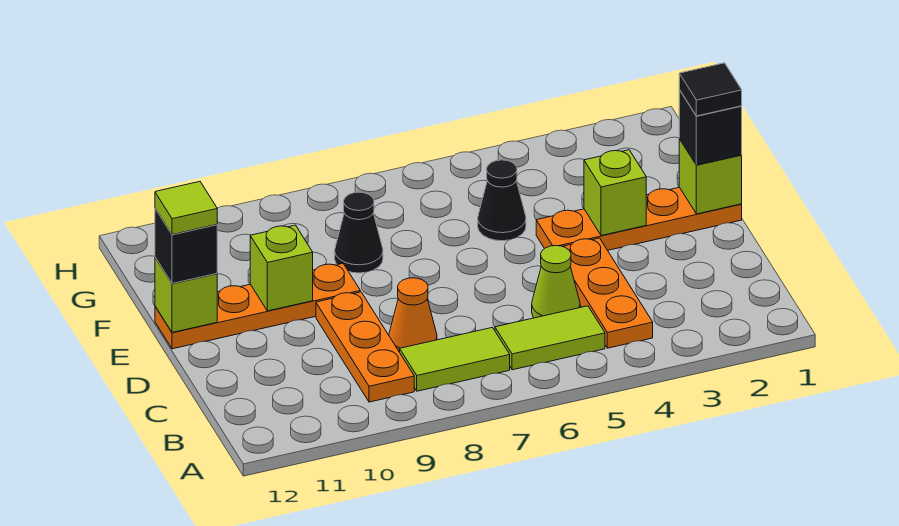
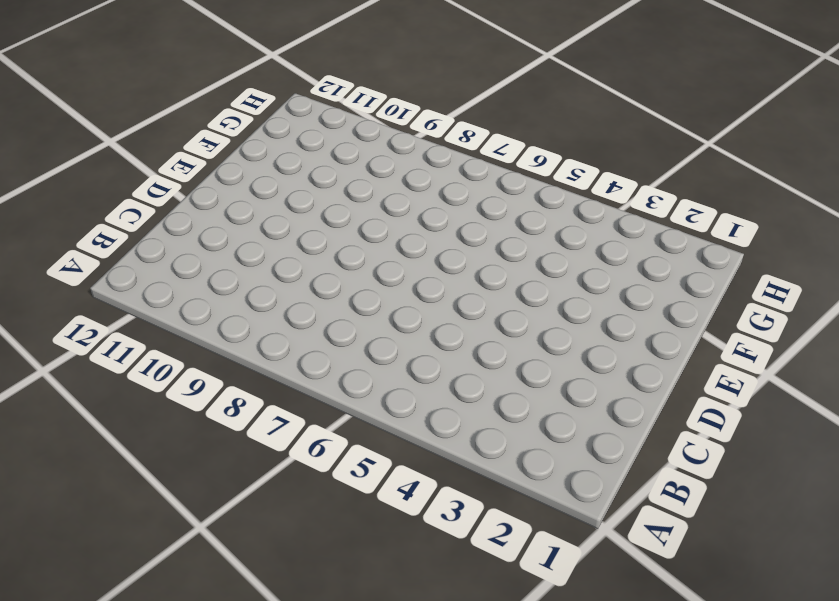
none -> orange plate B4:D4 level 1
none -> lime tile B5:B6 level 1
none -> lime tile B7:B8 level 1

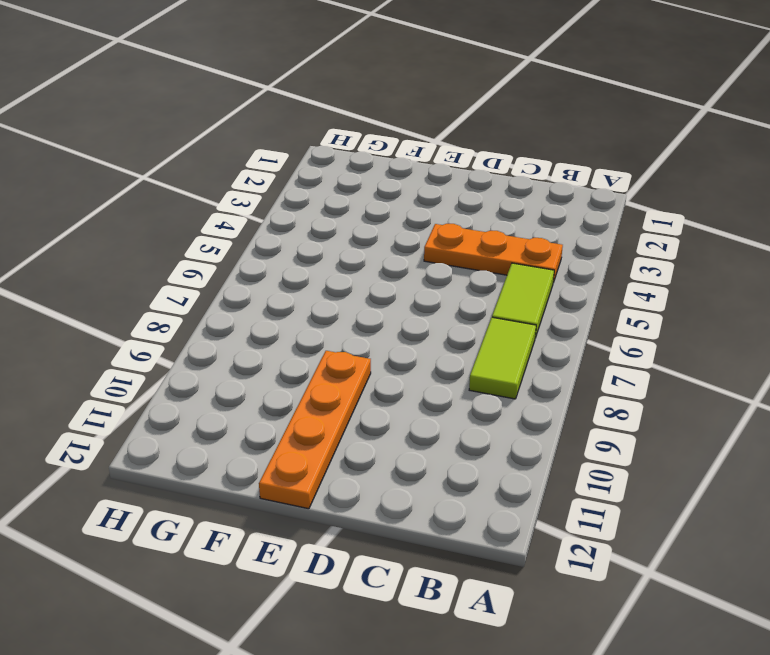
none -> orange plate B9:D9 level 1
none -> lime cone C5 level 1
none -> orange cone C8 level 1

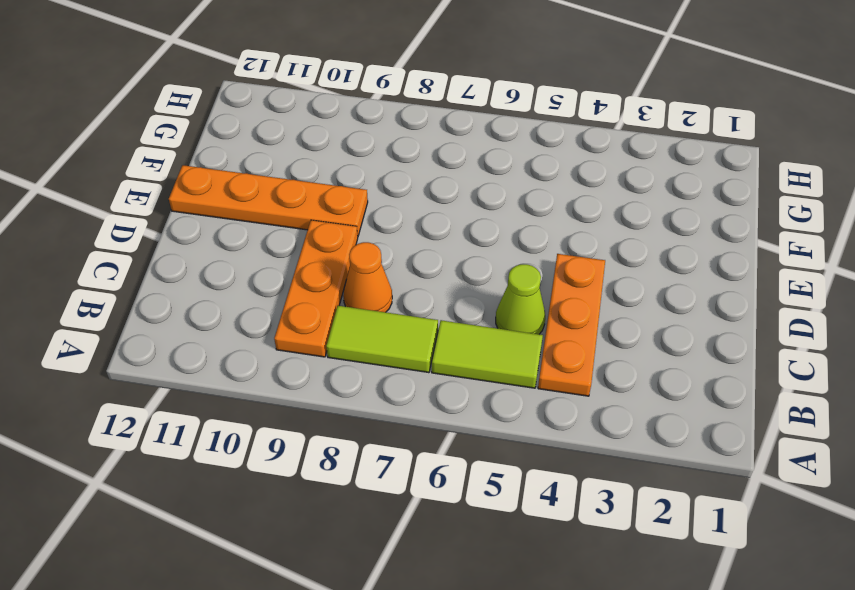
none -> orange plate E1:E4 level 1
none -> black cone F5 level 1
none -> black cone F8 level 1

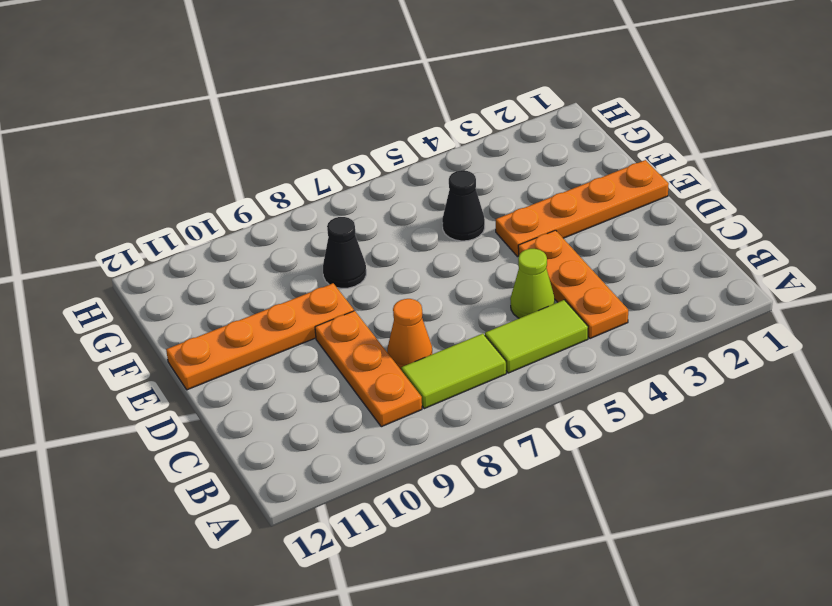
none -> lime brick E1 level 2
none -> lime brick E3 level 2
none -> lime brick E10 level 2

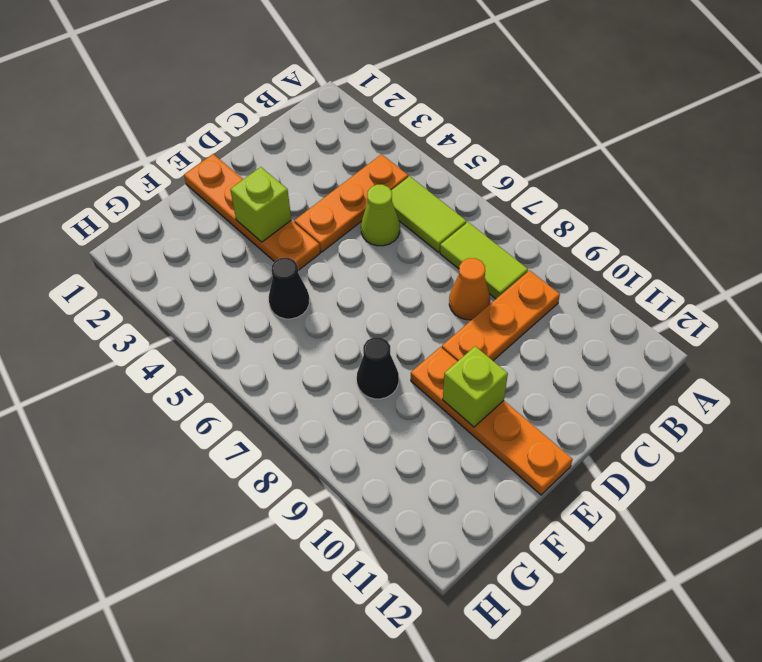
none -> lime brick E1 level 2
none -> lime brick E12 level 2
none -> black brick E1 level 3

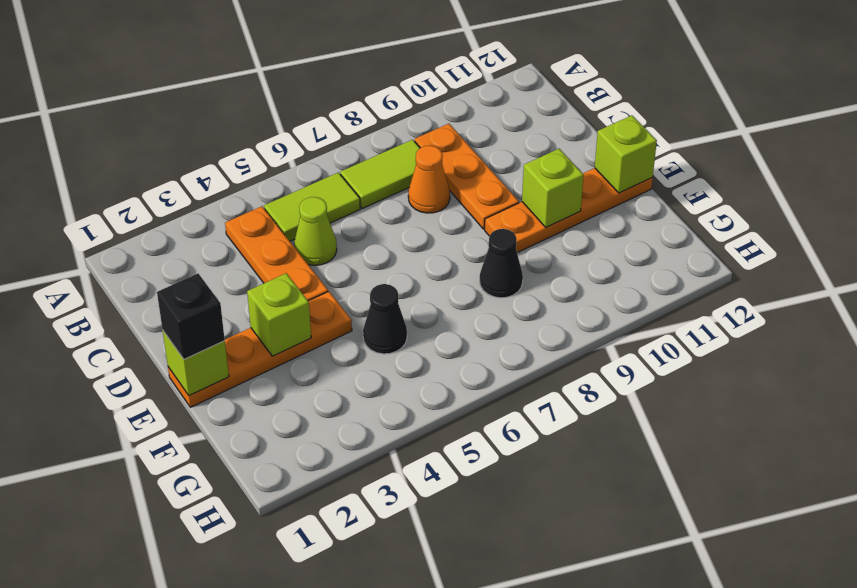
none -> black brick E12 level 3
none -> black tile E1 level 4
none -> lime tile E12 level 4

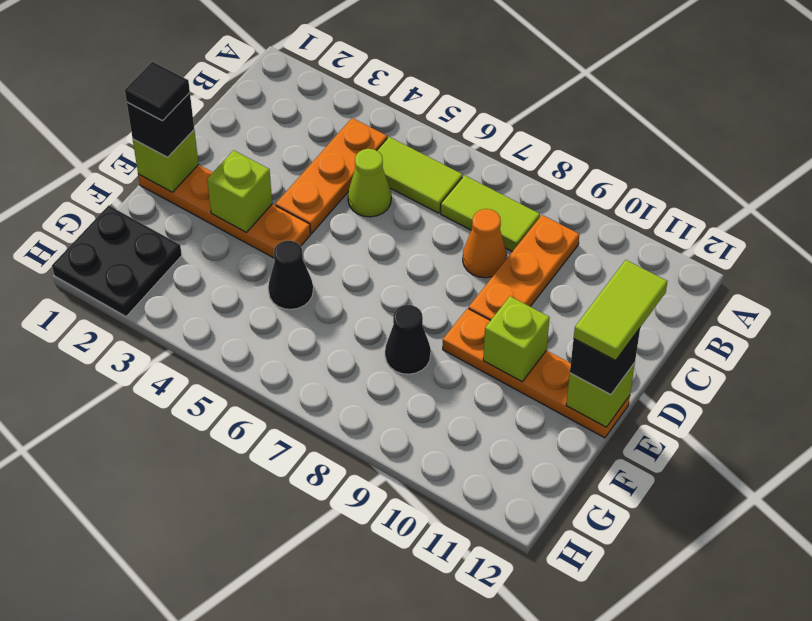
lime tile D12:E12 level 4 -> lime tile E12 level 4
black plate G1:H2 level 1 -> none

